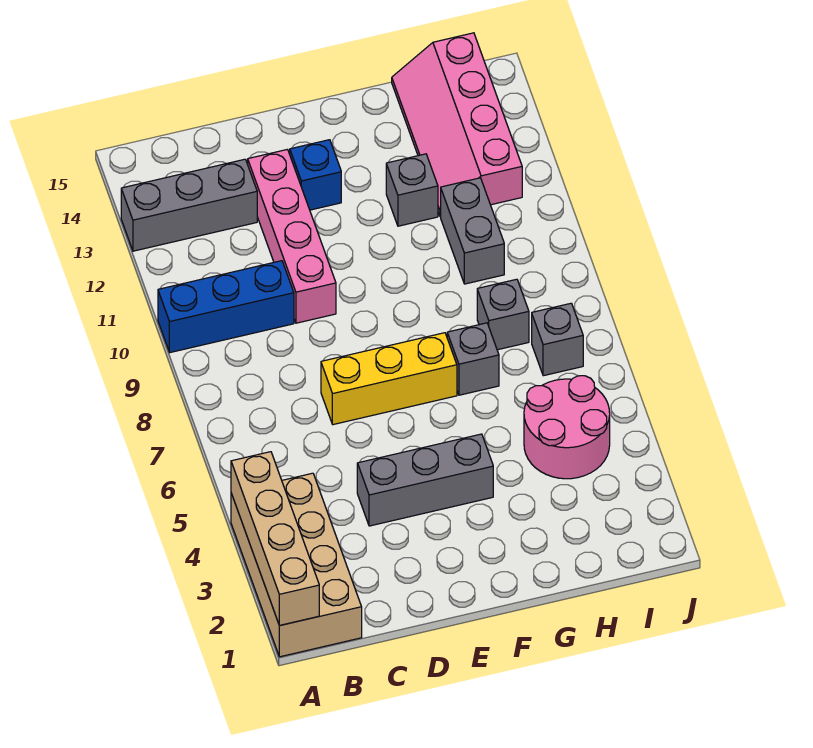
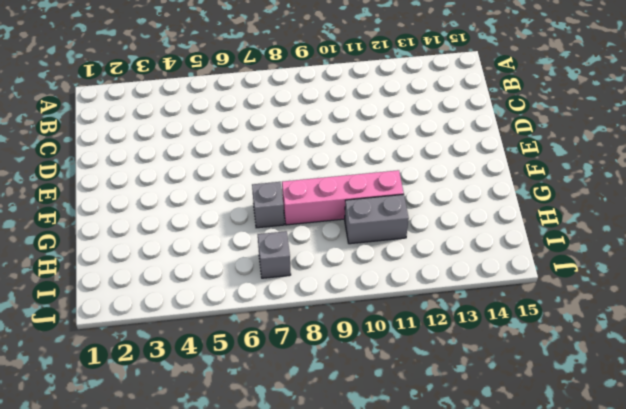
pink brick G8:G11 level 1 -> pink brick D10:D13 level 1
none -> tan brick A1:B4 level 1
none -> blue brick A10:C10 level 1
none -> grey brick A13:C13 level 1

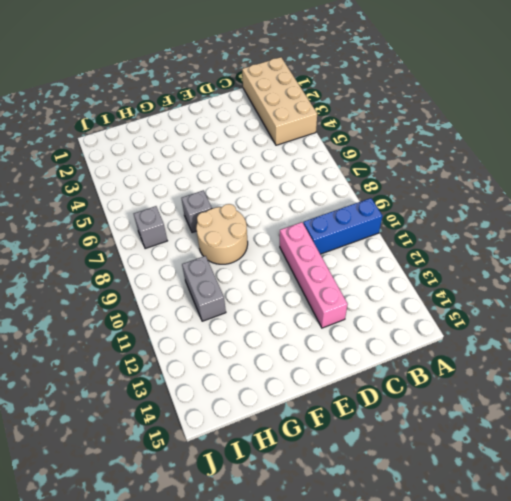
tan round brick F8:G9 level 1 -> none
none -> grey brick A13:C13 level 1
none -> grey brick D4:F4 level 1
none -> yellow brick D7:F7 level 1

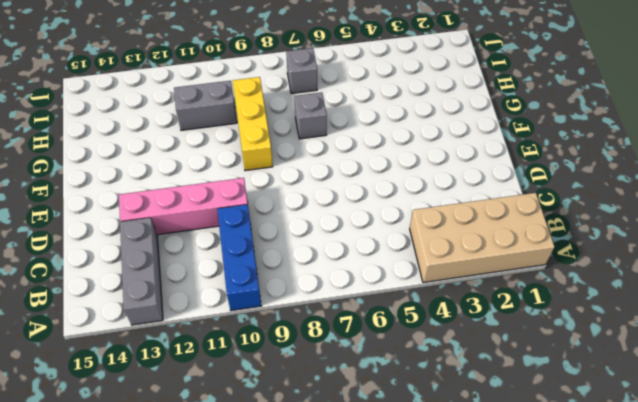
yellow brick F9:H9 level 1 -> yellow brick D7:F7 level 1
none -> grey brick D4:F4 level 1
none -> blue brick E13 level 1
none -> grey brick G12 level 1

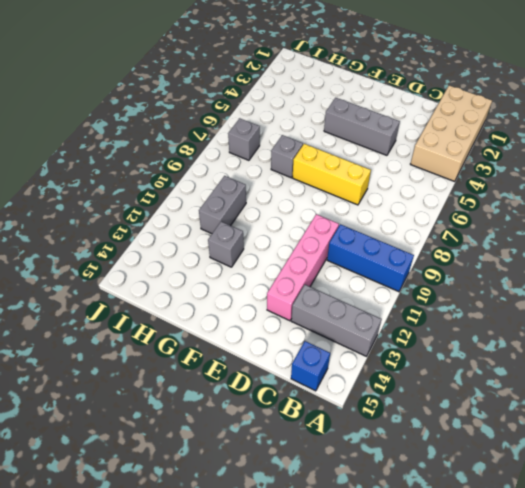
blue brick B15 level 1 -> blue brick E13 level 1
none -> pink round brick H4:I5 level 1
none -> grey brick H8 level 1
none -> pink slope H12:I15 level 1 top I

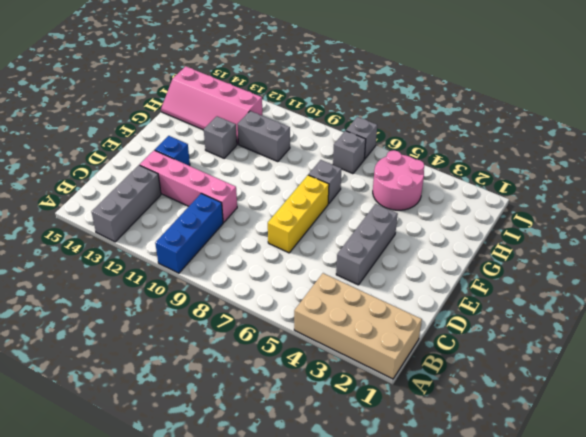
grey brick J7 level 1 -> grey brick H8 level 1
none -> tan brick A1:A4 level 2

